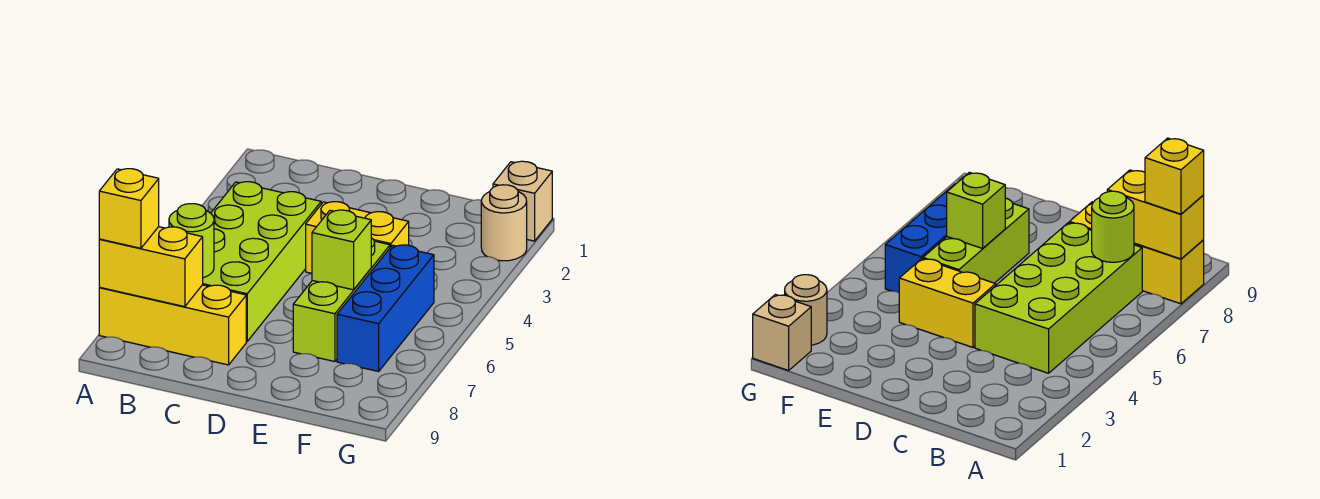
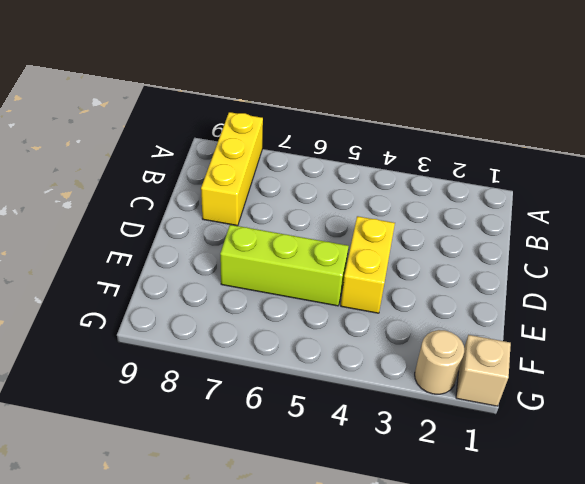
none -> lime brick B4:C7 level 1
none -> blue brick F5:F7 level 1

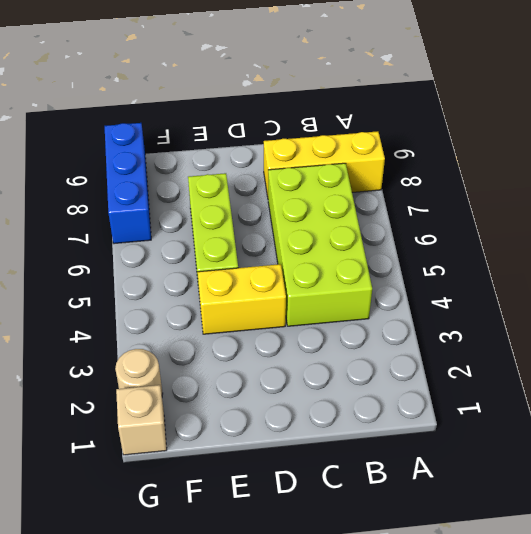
blue brick G7:G9 level 1 -> blue brick F5:F7 level 1
none -> yellow brick A8:B8 level 2
none -> lime round brick B7 level 2

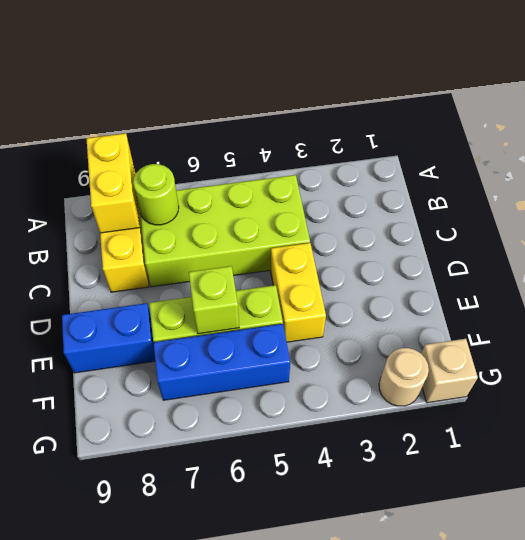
blue brick E8:E9 level 1 -> none
none -> yellow brick A8 level 3

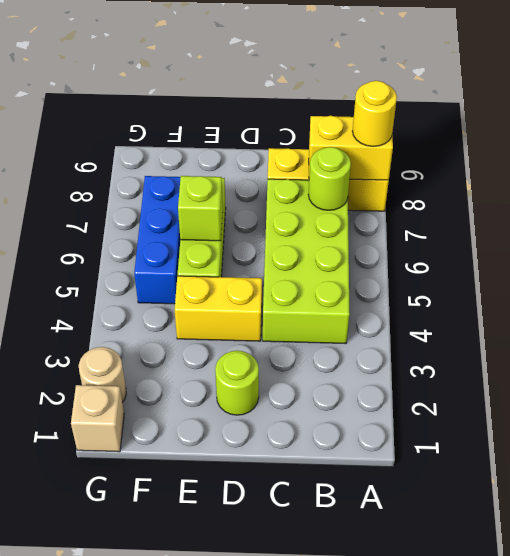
yellow round brick A8 level 3 -> yellow brick A8 level 3
lime round brick D2 level 1 -> none

